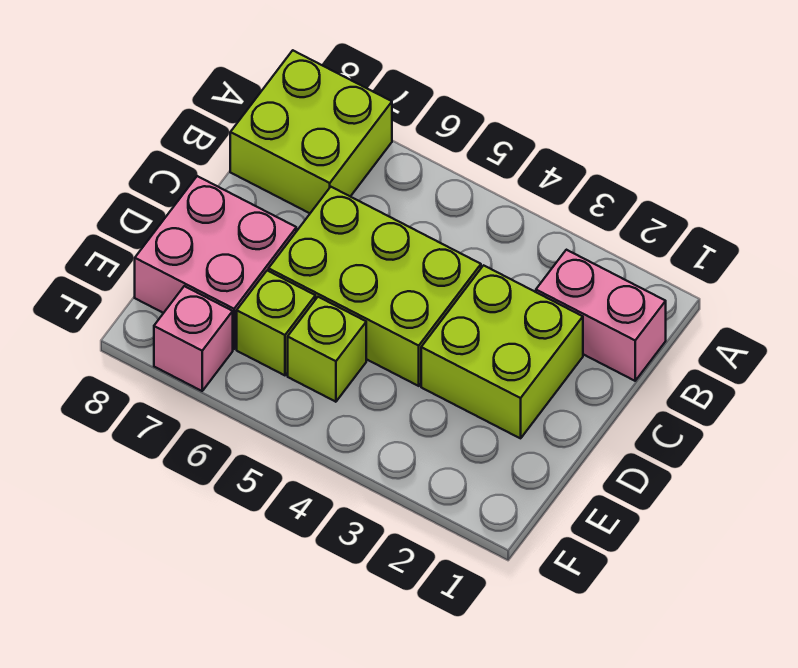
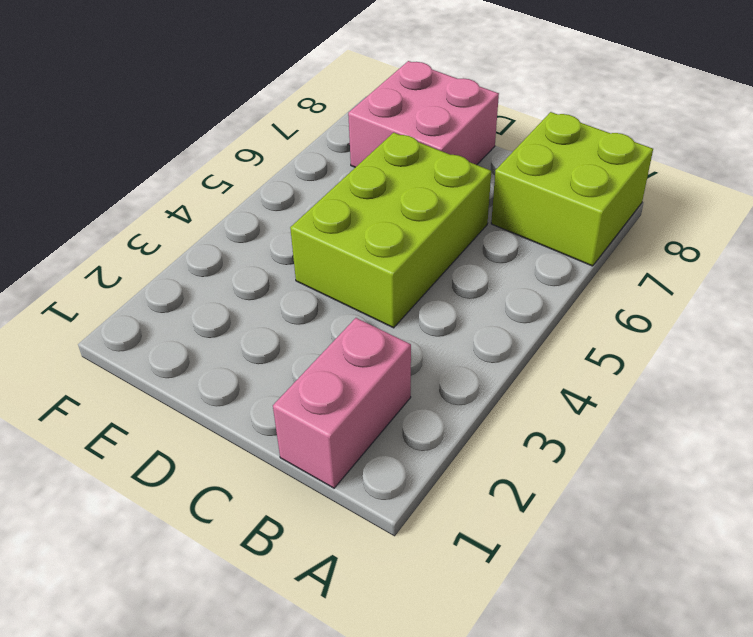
none -> lime brick C2:D3 level 1
none -> lime brick E5 level 1

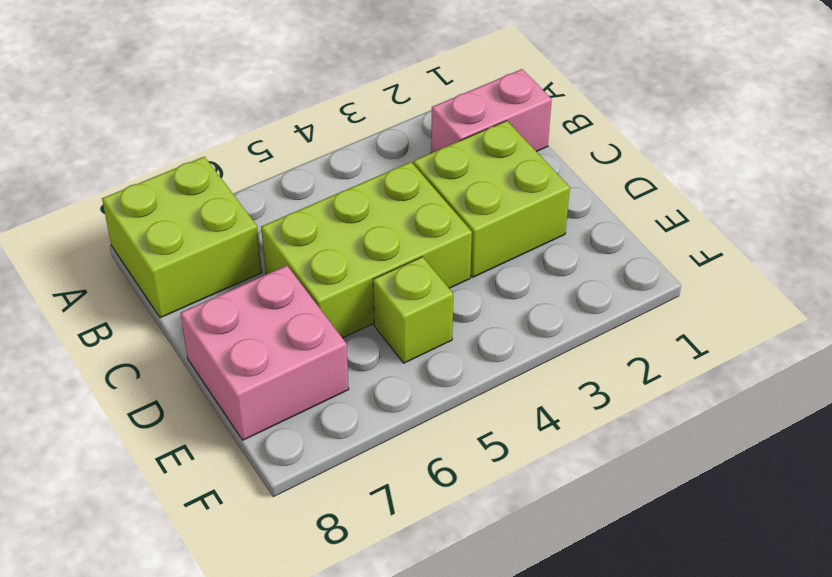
none -> lime brick E6 level 1
none -> pink brick F7 level 1

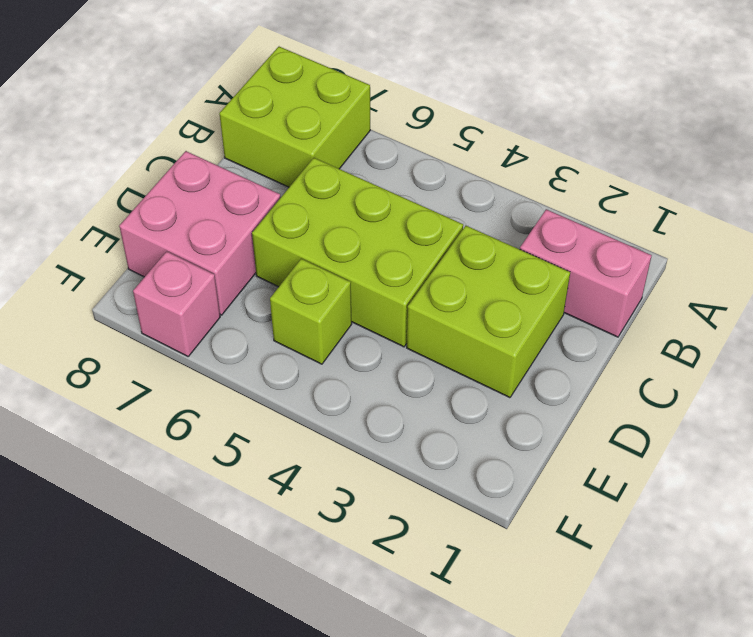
none -> lime brick E6 level 1

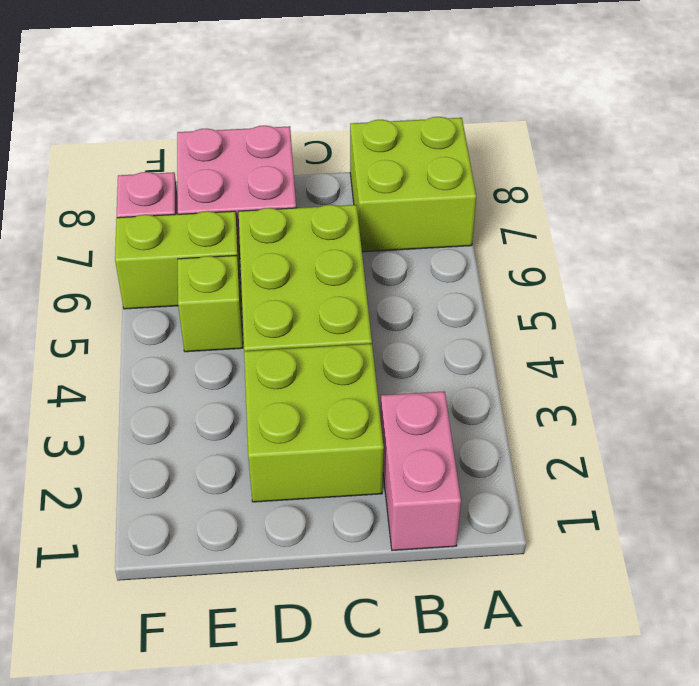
lime brick E6:F6 level 1 -> lime brick E6 level 1

